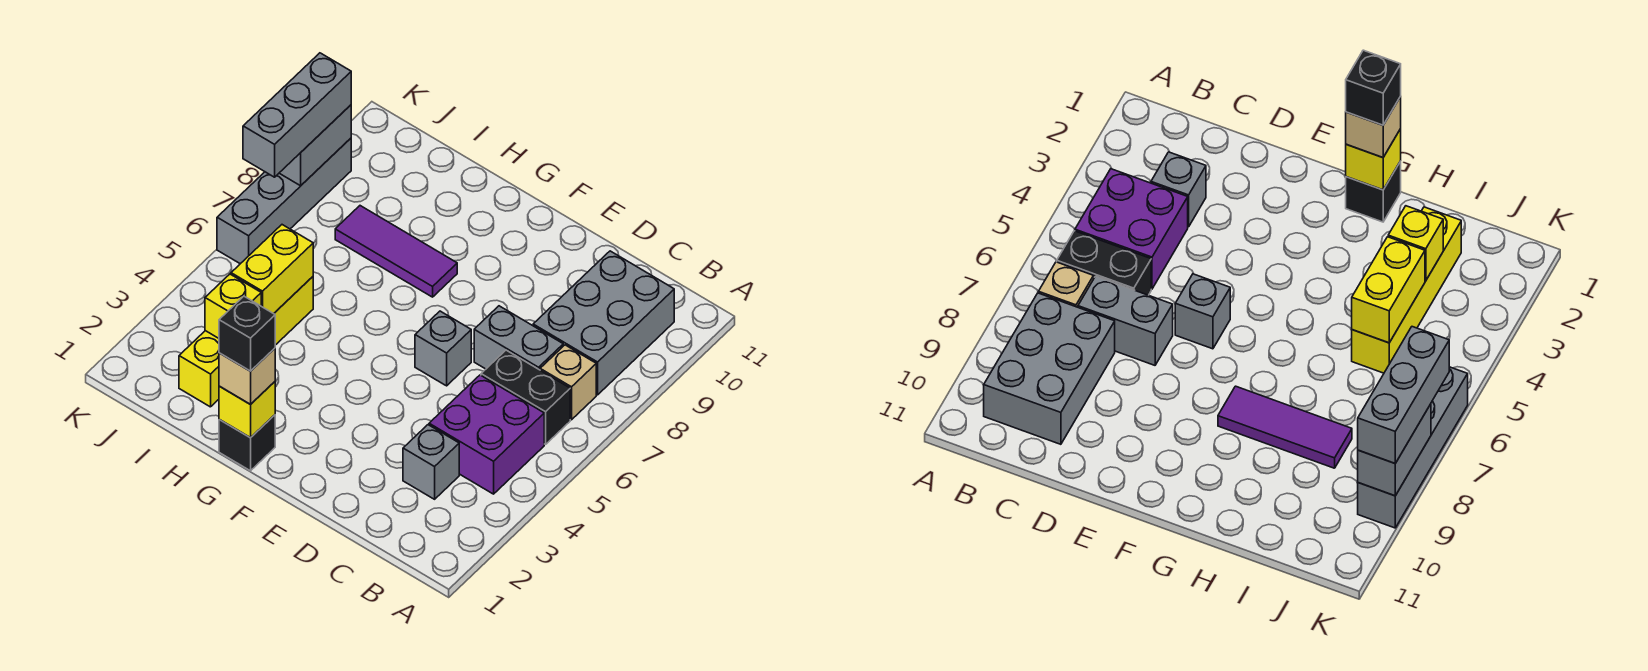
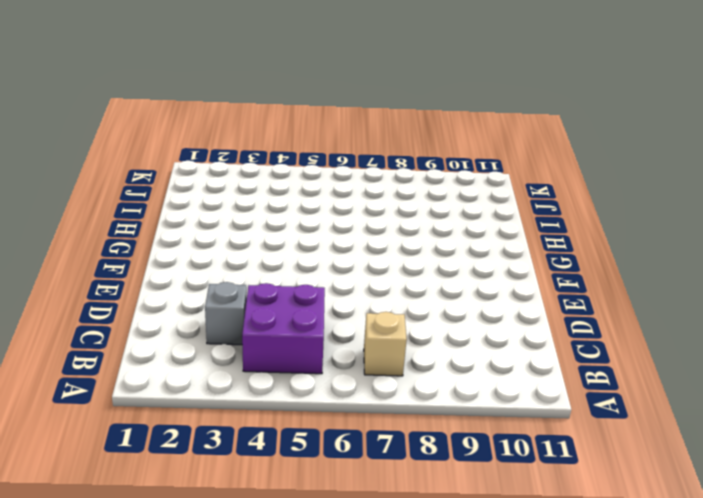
none -> black brick B6:C6 level 1
none -> grey brick B8:C10 level 1
none -> grey brick C7:D7 level 1

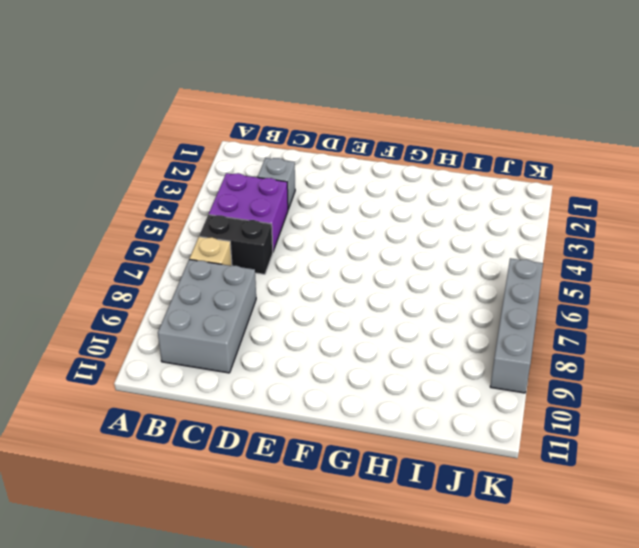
none -> grey brick C7:D7 level 1
none -> grey brick E6 level 1
none -> black brick G1 level 1

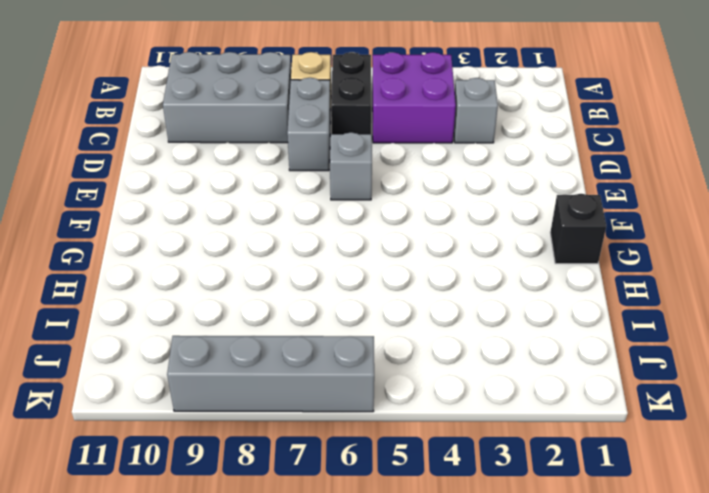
none -> purple tile G8:I8 level 1
none -> yellow brick I2:I5 level 1
none -> yellow brick G1 level 2

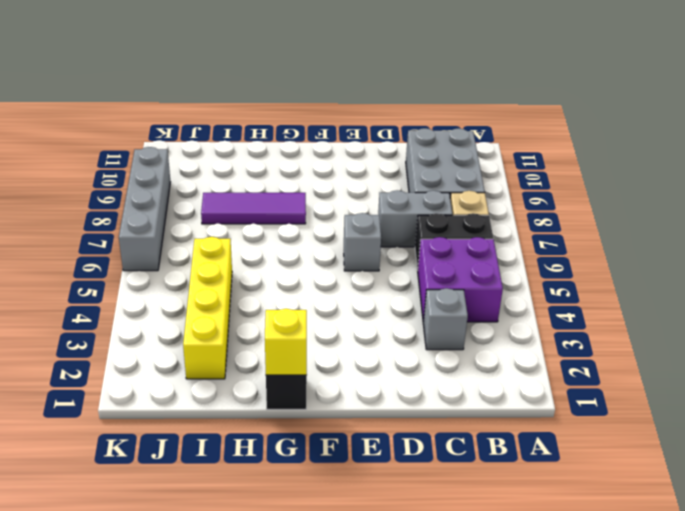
none -> yellow brick I3 level 2
none -> yellow brick I4:I5 level 2
none -> grey brick K8:K9 level 2

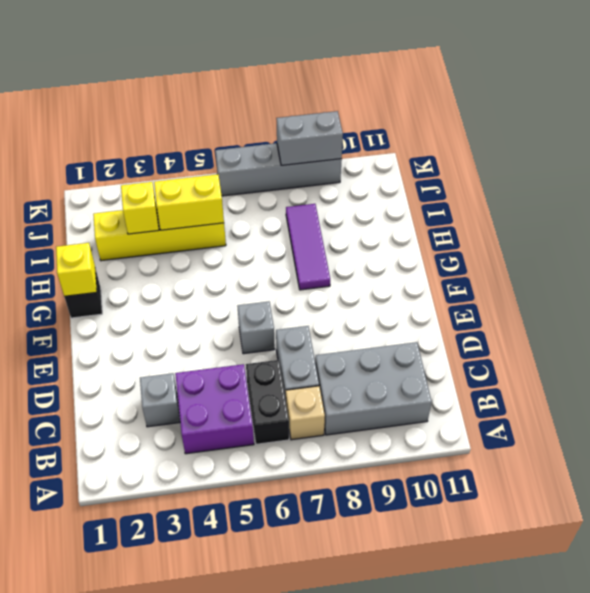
none -> tan brick G1 level 3
none -> grey brick K7:K9 level 3
none -> black brick G1 level 4

